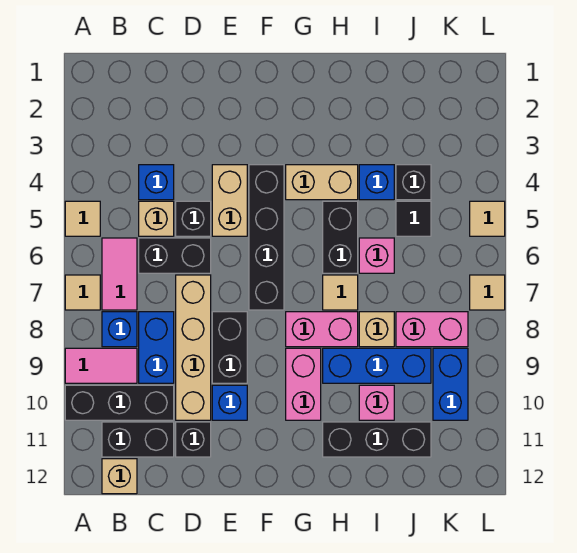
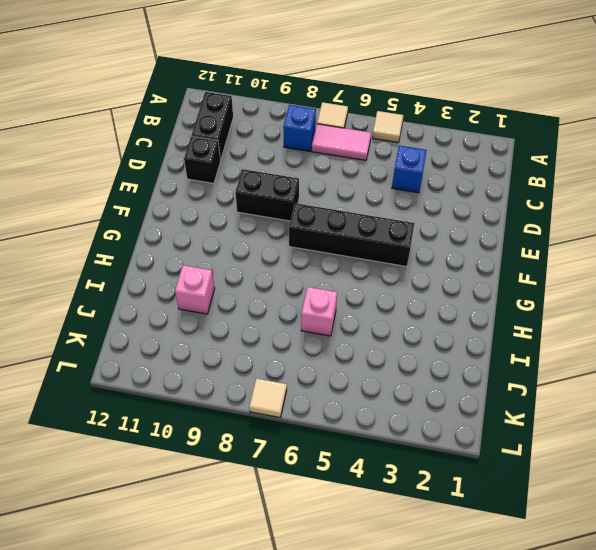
none -> pink tile A9:B9 level 1
none -> black brick A10:C10 level 1
none -> tan brick B12 level 1
none -> tan brick C5 level 1

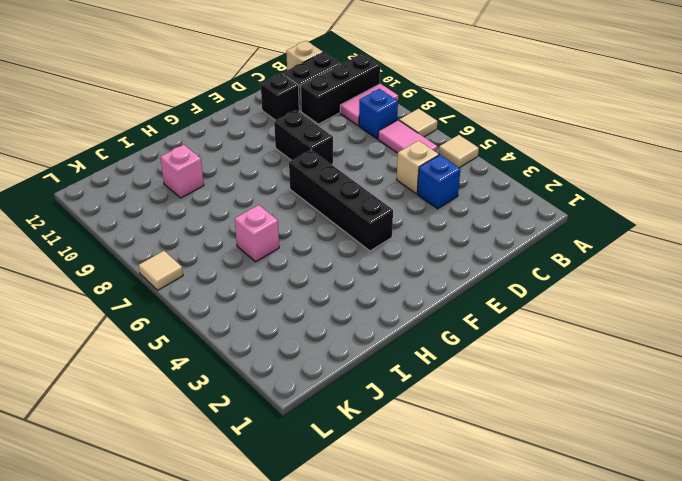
none -> black brick C6:D6 level 1
none -> blue brick C8:C9 level 1
none -> black brick D5 level 1
none -> tan brick D7:D10 level 1

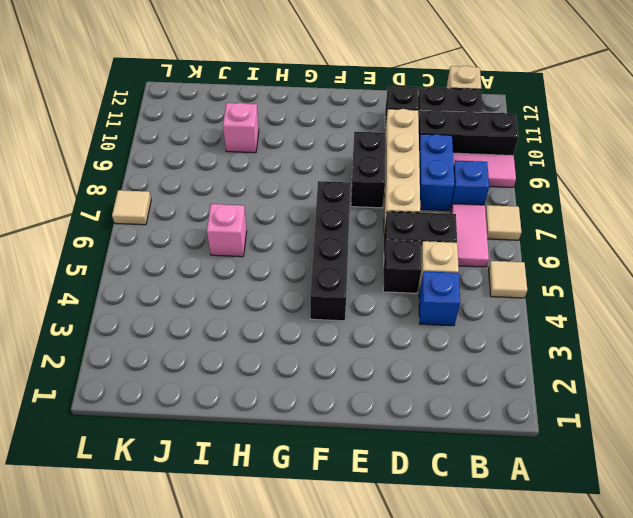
none -> tan brick E4:E5 level 1
none -> blue brick E10 level 1
none -> tan brick G4:H4 level 1
none -> pink brick G8:H8 level 1

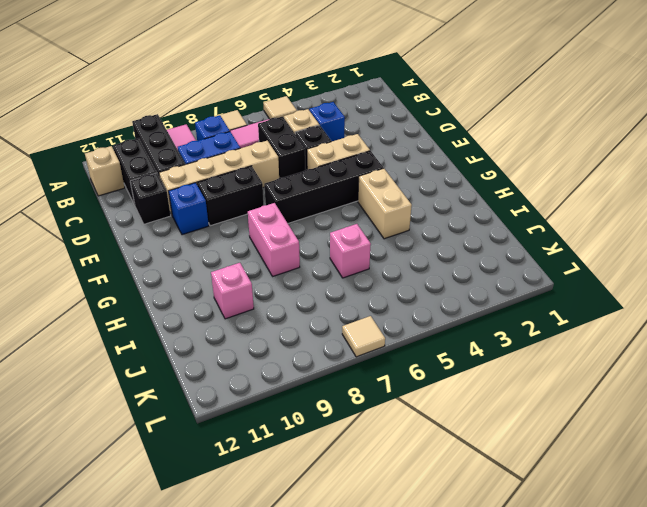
none -> pink brick G9:G10 level 1
none -> black brick H5:H6 level 1
none -> tan tile H7 level 1
none -> blue brick H9:J9 level 1

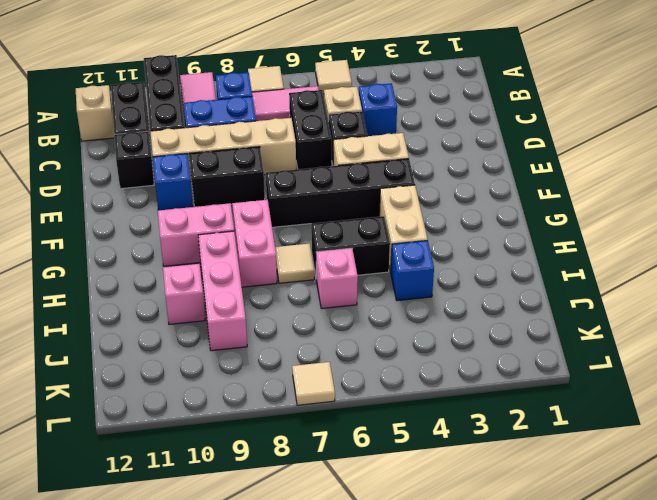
pink brick H9:J9 level 1 -> blue brick H9:J9 level 1
none -> black brick H11:J11 level 1
none -> tan brick I8 level 1
none -> black brick J4 level 1
none -> black tile J5 level 1

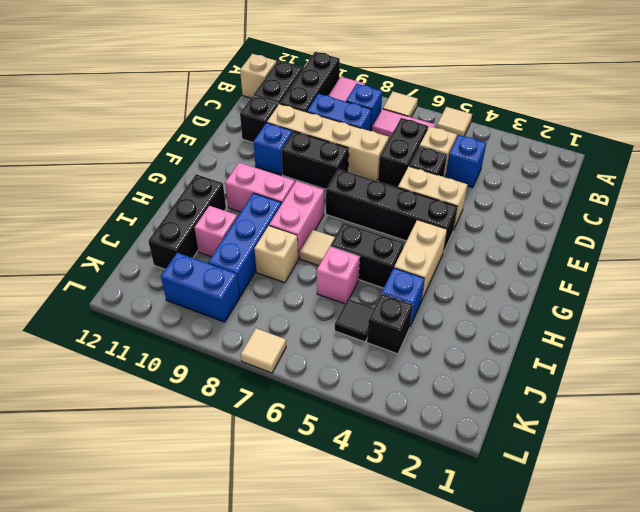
none -> pink brick J8:K8 level 1
none -> tan tile L5 level 1

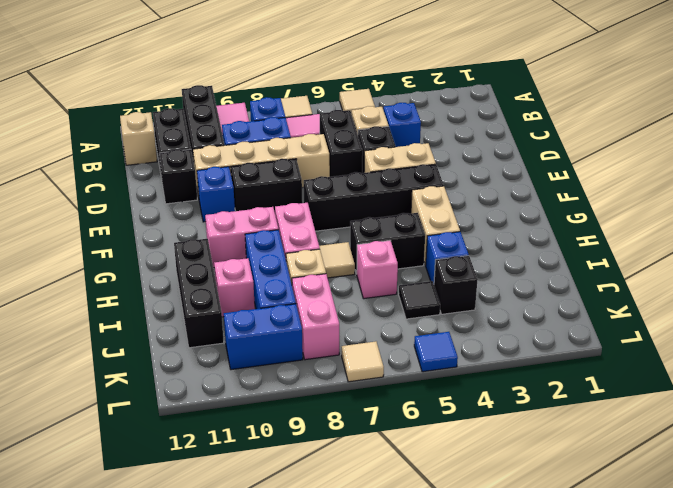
blue tile L5 level 1 -> tan tile L5 level 1

